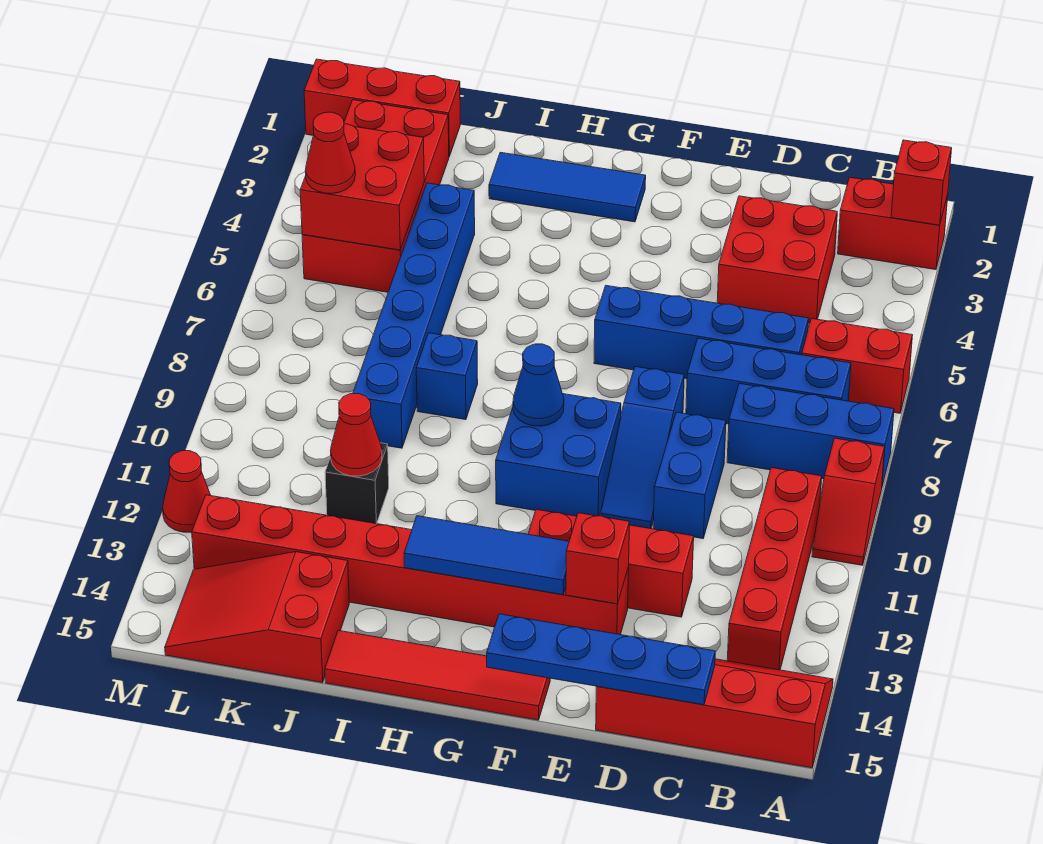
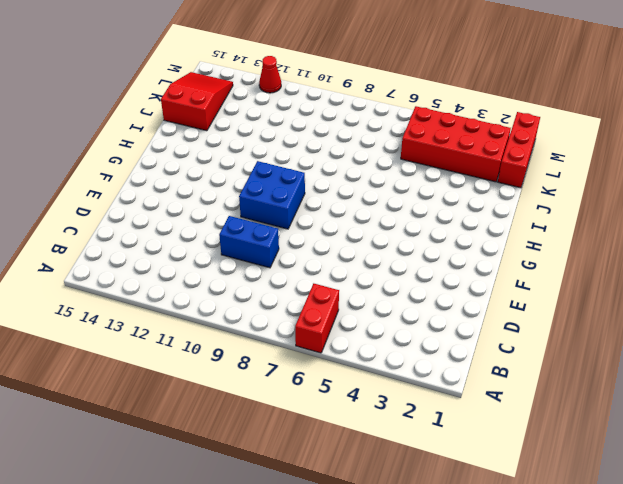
none -> red brick A2:B2 level 1
none -> blue brick A8:C8 level 1
none -> red slope A9:A10 level 1 top 9
none -> red slope A14:D15 level 1 top 15

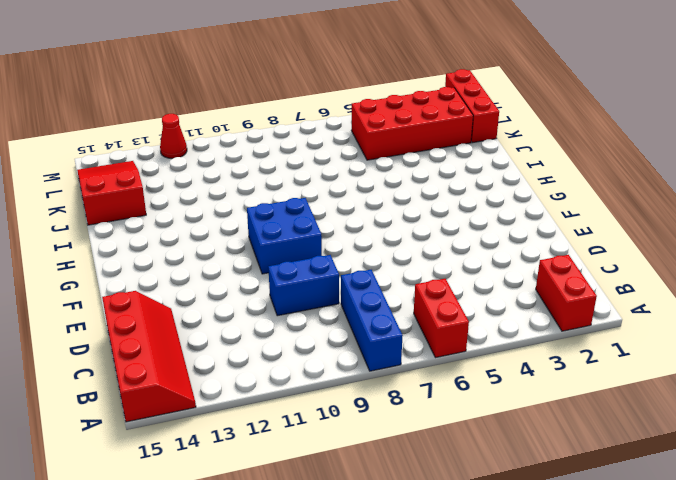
none -> red slope A9:A10 level 1 top 9
none -> blue brick B7:D7 level 1
none -> red brick B10:B13 level 1
none -> red brick C3:D4 level 1

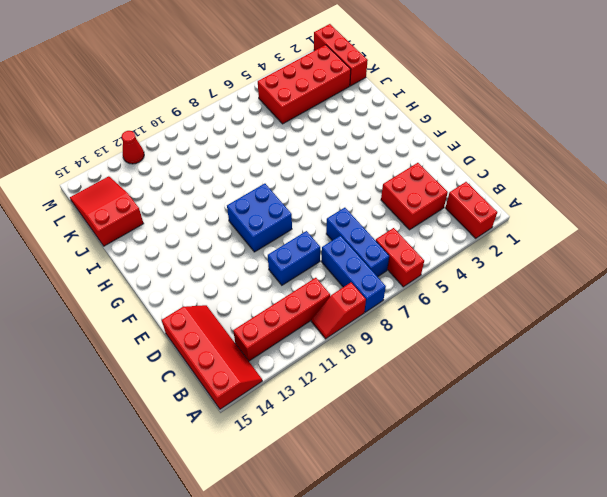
none -> blue brick C6:F6 level 1
none -> red brick D12:F12 level 1
none -> blue slope E8:E10 level 1 top 8
none -> red brick E13:L13 level 1

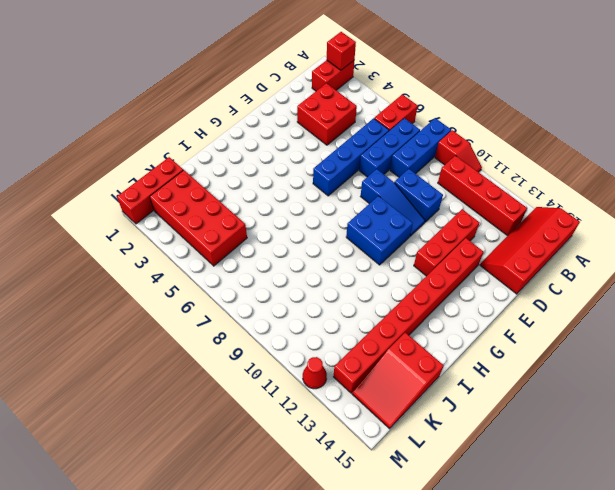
none -> red tile F15:I15 level 1
none -> blue tile G2:I2 level 1
none -> blue brick I8 level 1
none -> blue brick J4:J9 level 1

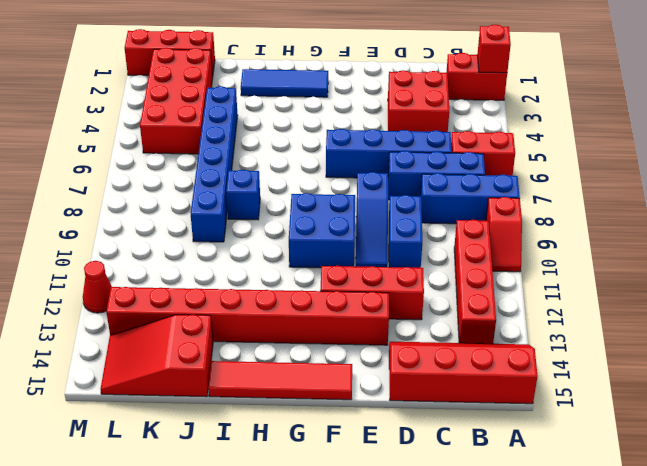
none -> black brick J11 level 1
none -> blue plate C15:F15 level 2
none -> red brick E13 level 2
none -> blue tile F13:H13 level 2

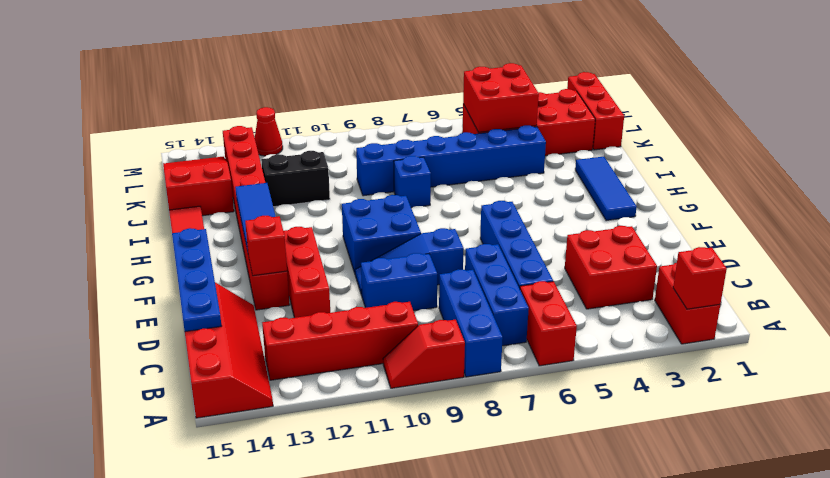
black brick J11:J12 level 1 -> black brick J11 level 1
none -> blue cone G9 level 2
none -> red cone J11 level 2
none -> red cone L5 level 3

